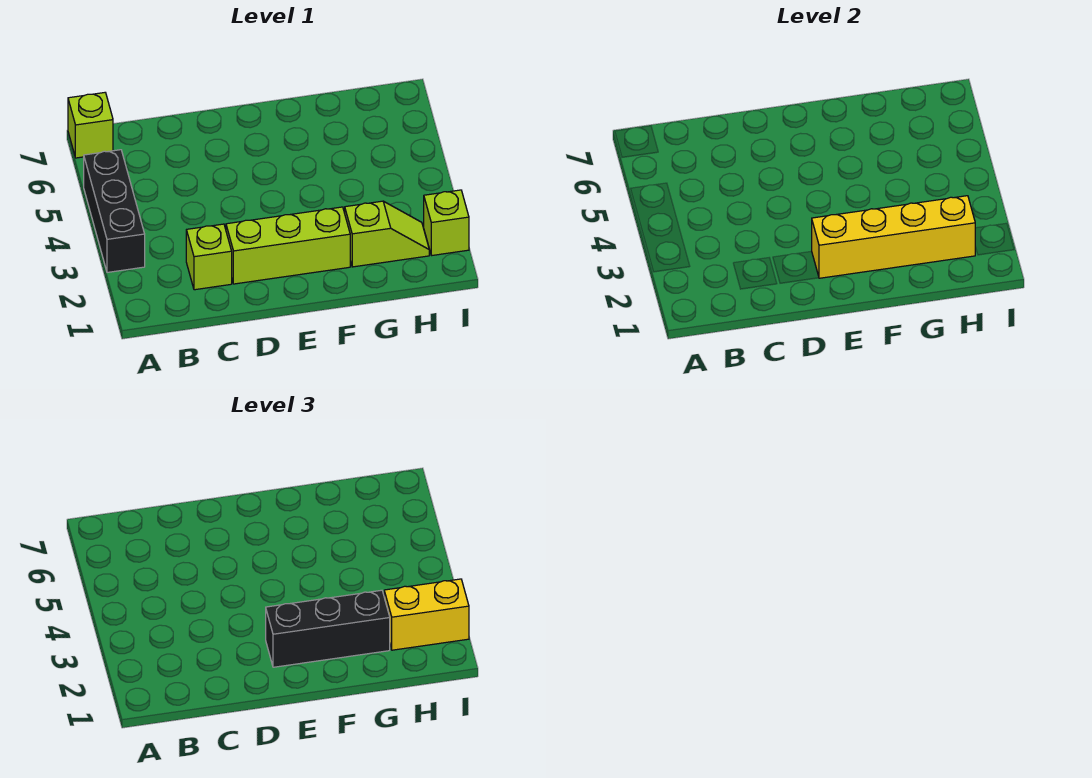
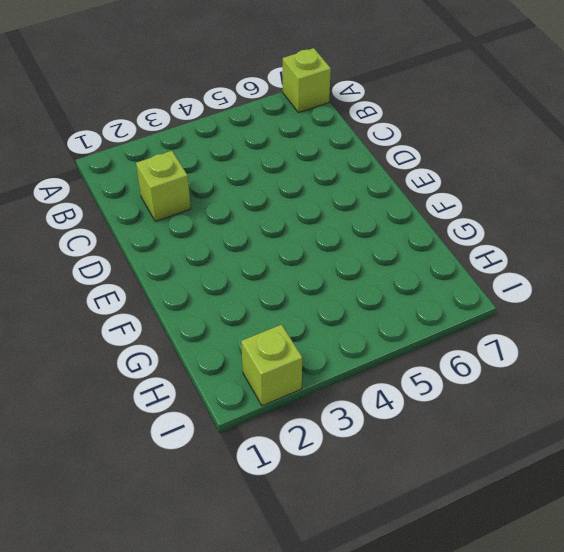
none -> black brick A3:A5 level 1
none -> lime brick D2:F2 level 1

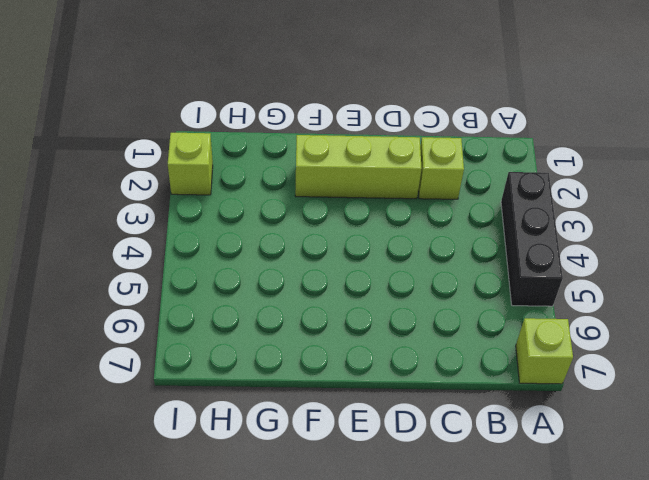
none -> lime slope G2:H2 level 1 top G
none -> yellow brick E2:H2 level 2

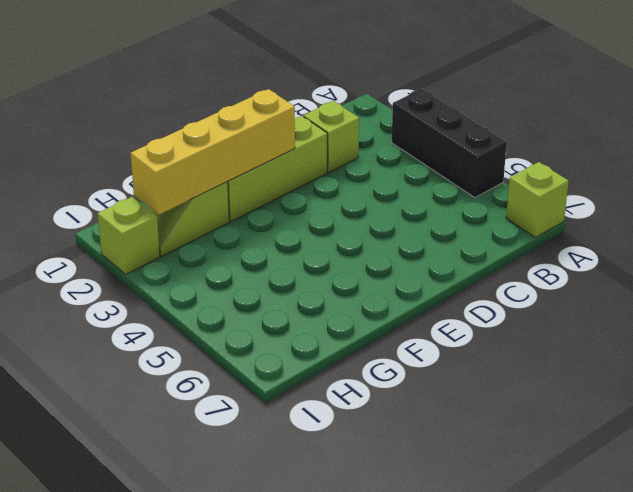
none -> black brick E2:G2 level 3
none -> yellow brick H2:I2 level 3

